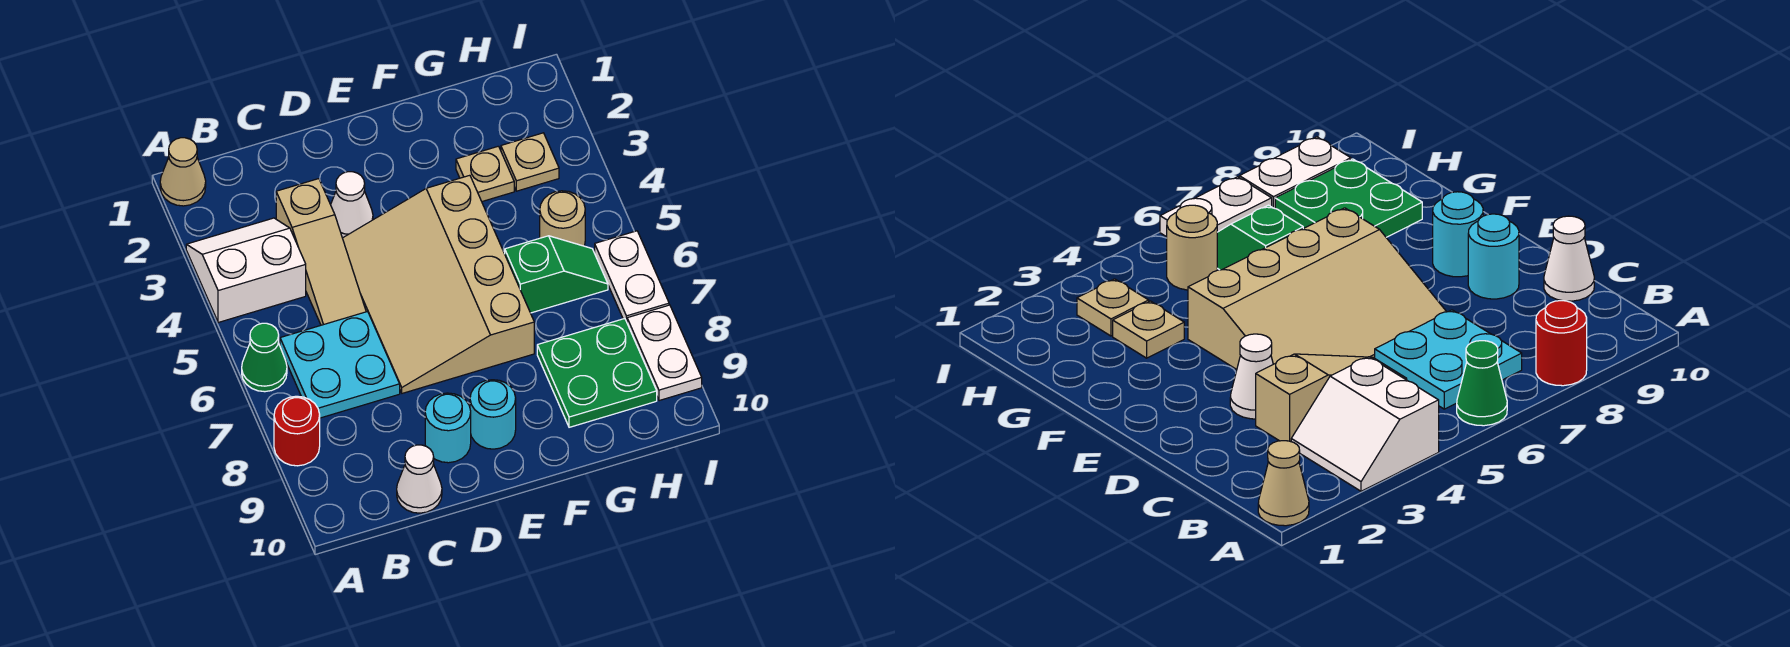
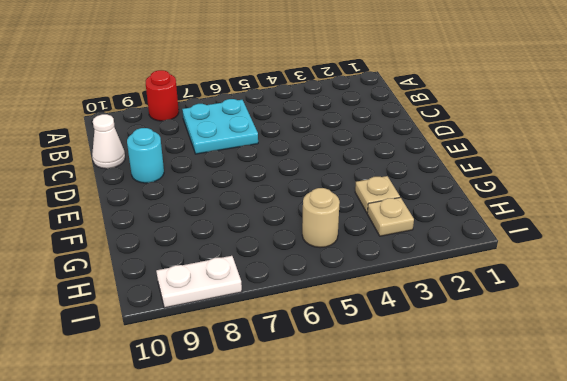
none -> tan cone A1 level 1
none -> white slope A3:B4 level 1 top 4
none -> green cone A6 level 1

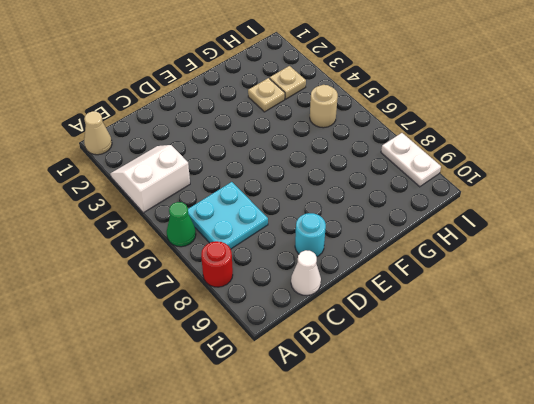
none -> tan slope C3:C5 level 1 top 3
none -> white cone D3 level 1
none -> tan slope D4:F7 level 1 top F

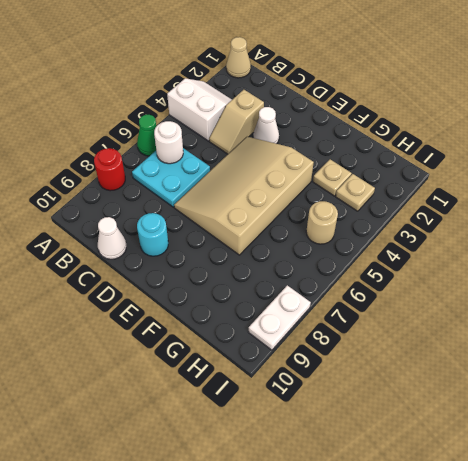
white round brick B6 level 2 -> none
tan slope C3:C4 level 1 top 3 -> tan slope C3:C5 level 1 top 3
none -> cyan round brick E9 level 1
none -> green slope G6:H6 level 1 top G
none -> green plate G8:H9 level 1

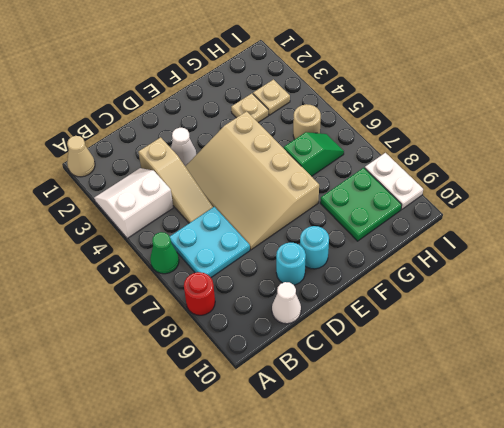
none -> white plate I6:I7 level 1

